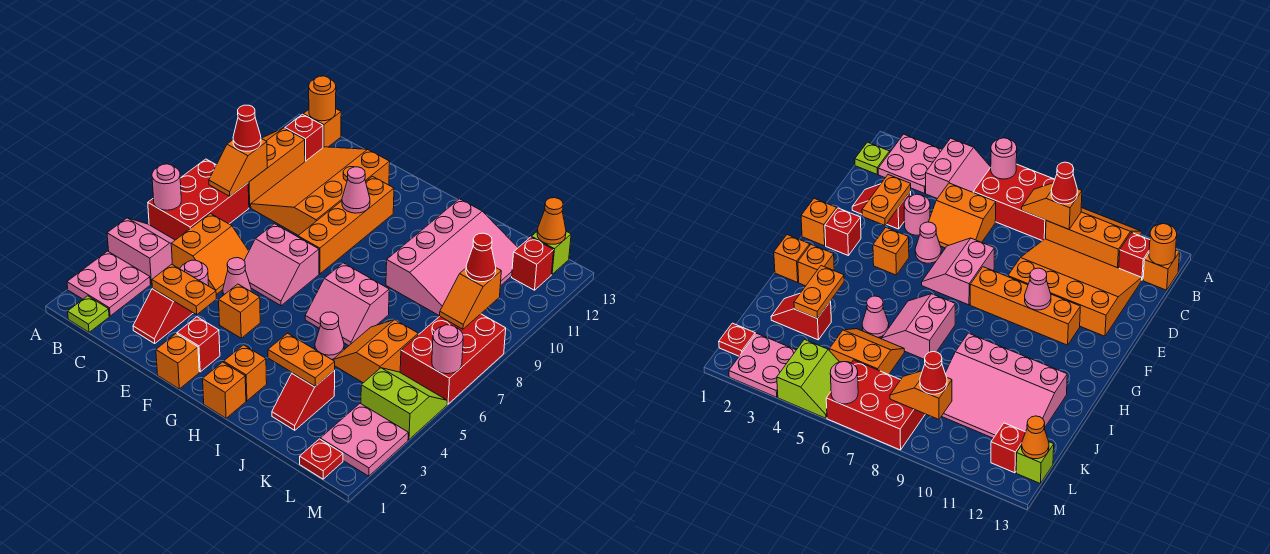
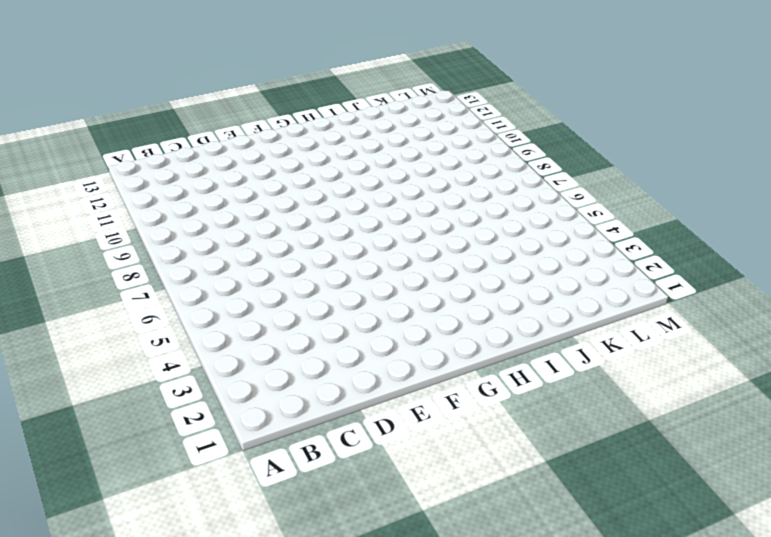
none -> pink plate A2:B3 level 1
none -> pink slope A4:B5 level 1 top 4
none -> red brick A6:B8 level 1
none -> orange slope A9:B11 level 1 top B

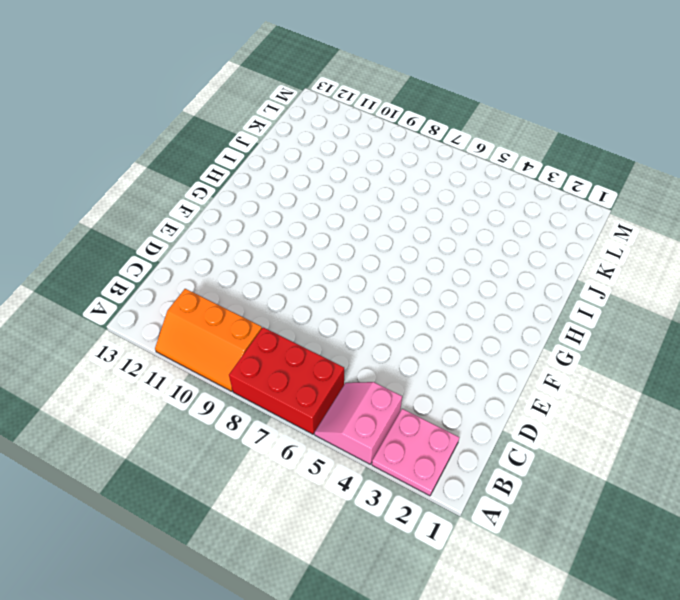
none -> lime plate B1 level 1
none -> red brick B12 level 1
none -> orange brick B13 level 1
none -> orange slope C5:D6 level 1 top C

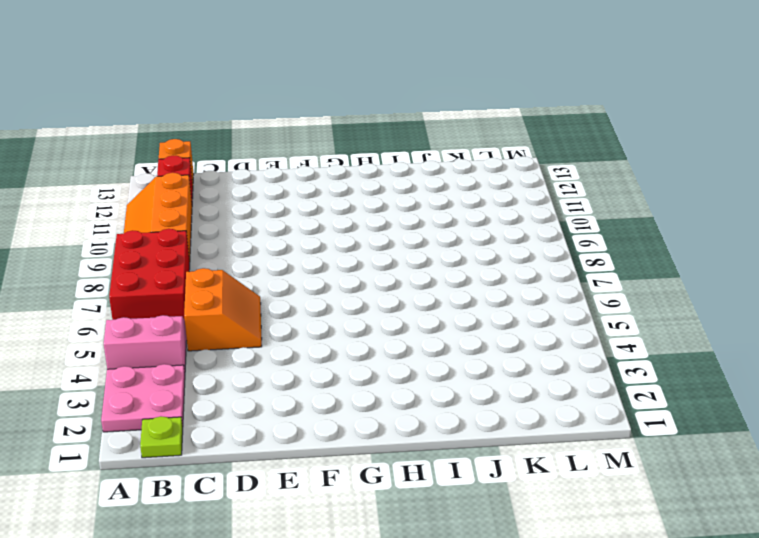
none -> orange slope C9:E12 level 1 top E
none -> red slope D2:D3 level 1 top 3
none -> pink round brick D4 level 1
none -> pink cone E5 level 1

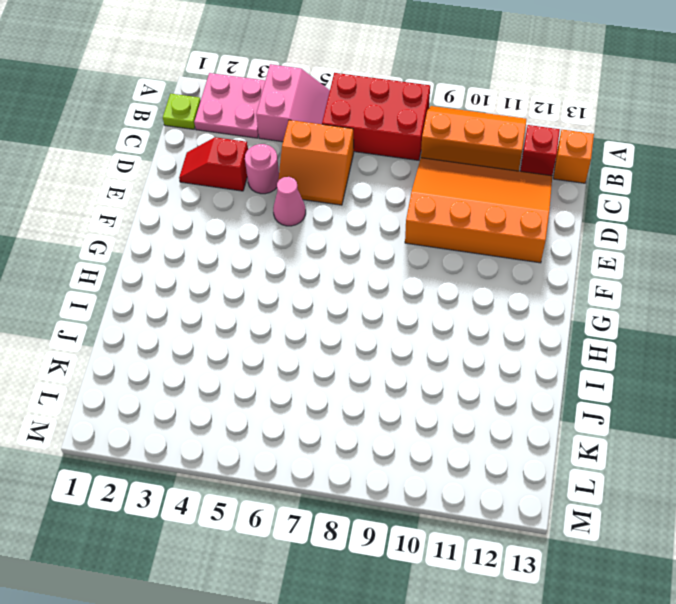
none -> pink slope E6:F7 level 1 top 7
none -> orange brick F1 level 1
none -> red brick F2 level 1
none -> orange brick F4 level 1

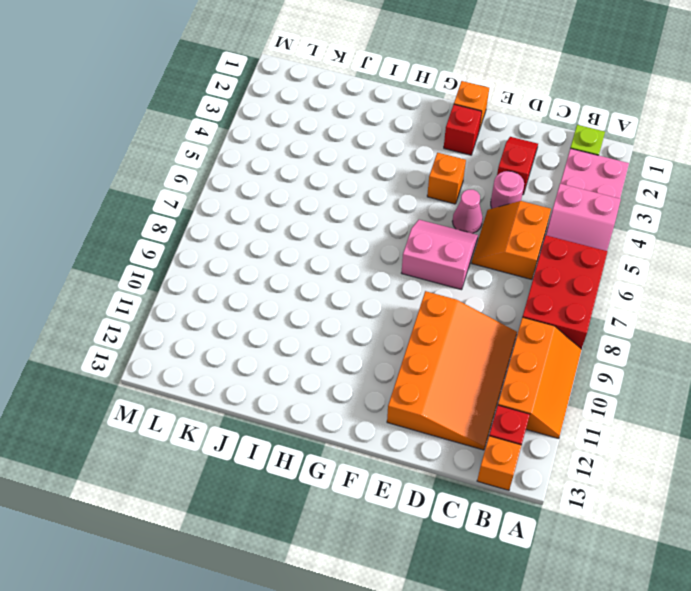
none -> orange brick F8:F11 level 1
none -> orange brick H1 level 1
none -> orange brick H2 level 1
none -> pink slope H6:I7 level 1 top 7

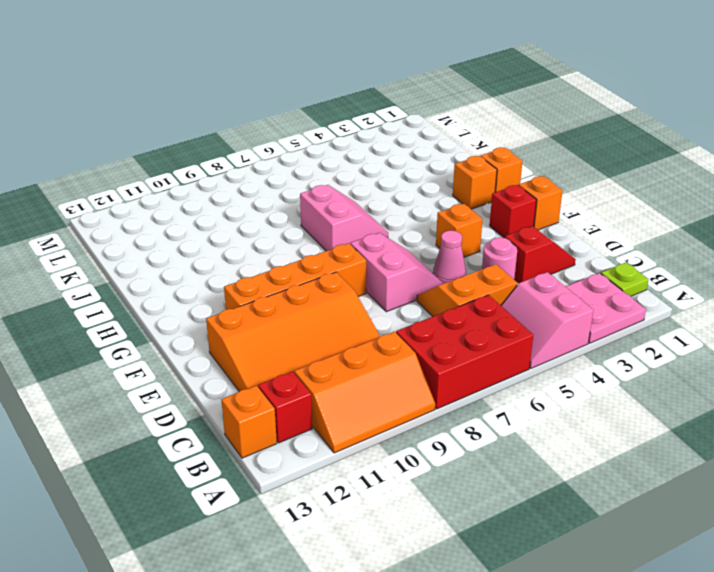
none -> pink cone I5 level 1
none -> pink slope I9:K12 level 1 top I
none -> red slope J2:J3 level 1 top 3
none -> orange slope J5:K6 level 1 top K

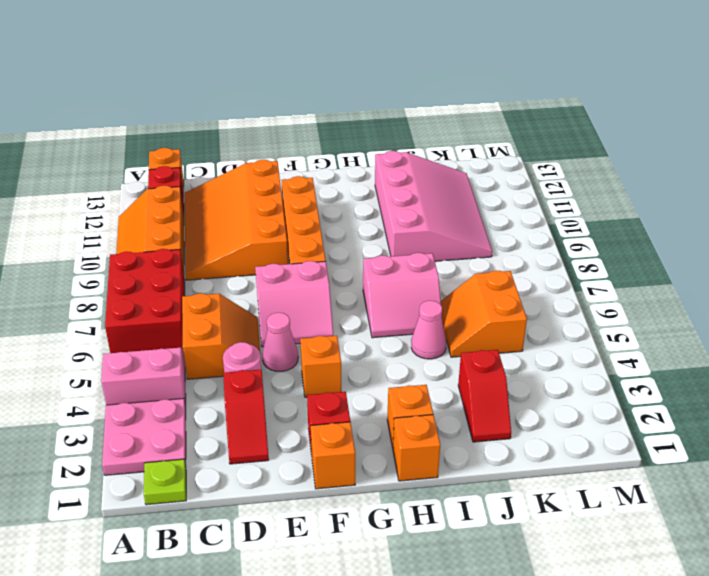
none -> red plate L1 level 1
none -> pink plate L2:M3 level 1
none -> lime slope L4:M5 level 1 top 4
none -> red brick L6:M8 level 1

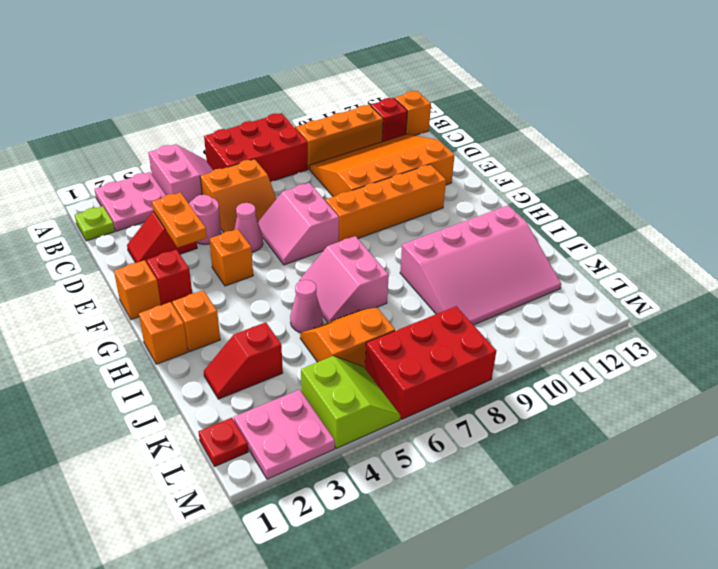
none -> red brick L12 level 1
none -> lime brick L13 level 1
none -> pink round brick A6 level 2
none -> orange slope B8:B9 level 2 top 9

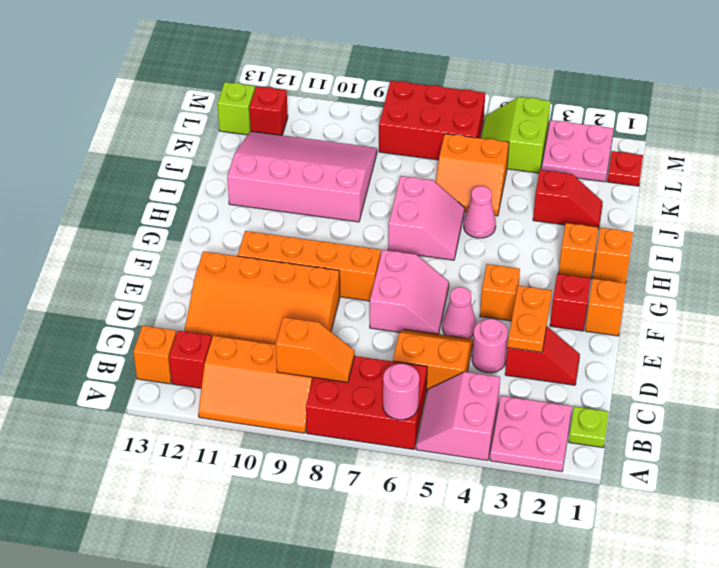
none -> orange round brick B13 level 2
none -> pink cone F10 level 2
none -> orange plate I3:J3 level 2
none -> orange slope L8:L9 level 2 top 9

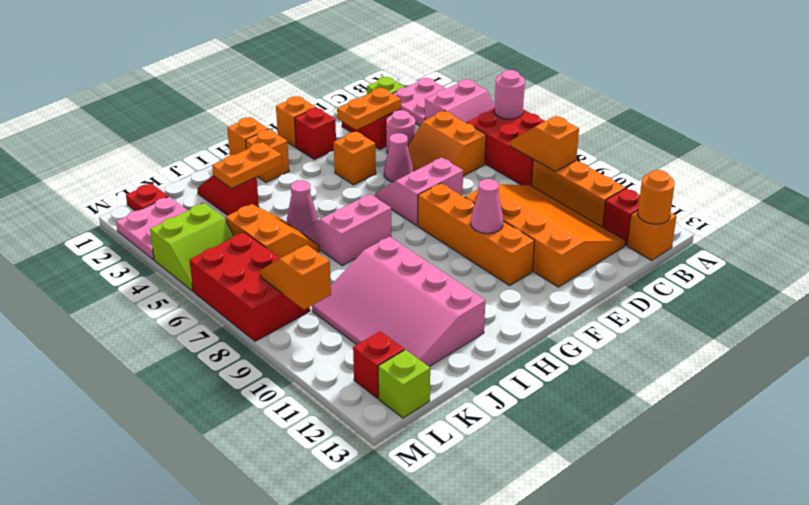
none -> orange cone L13 level 2
none -> pink round brick M6 level 2
none -> red cone B9 level 3
none -> red cone L9 level 3

